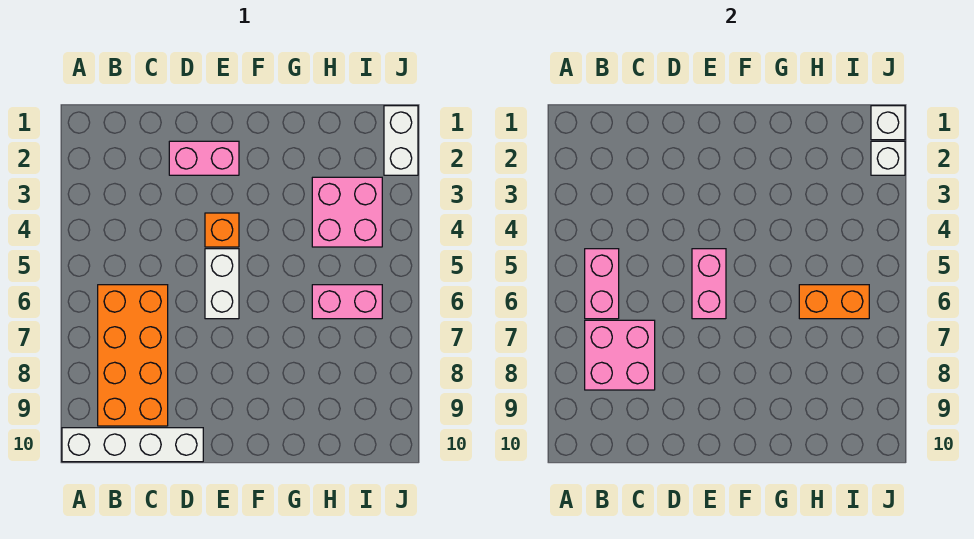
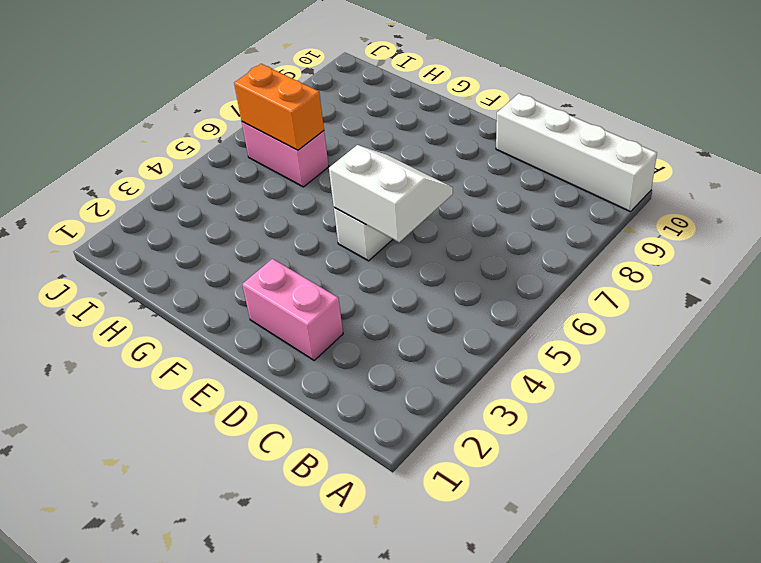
white slope D5:E6 level 2 top 5 -> pink brick E5:E6 level 2
none -> orange brick B6:C9 level 1
none -> orange brick E4 level 1
none -> pink brick H3:I4 level 1

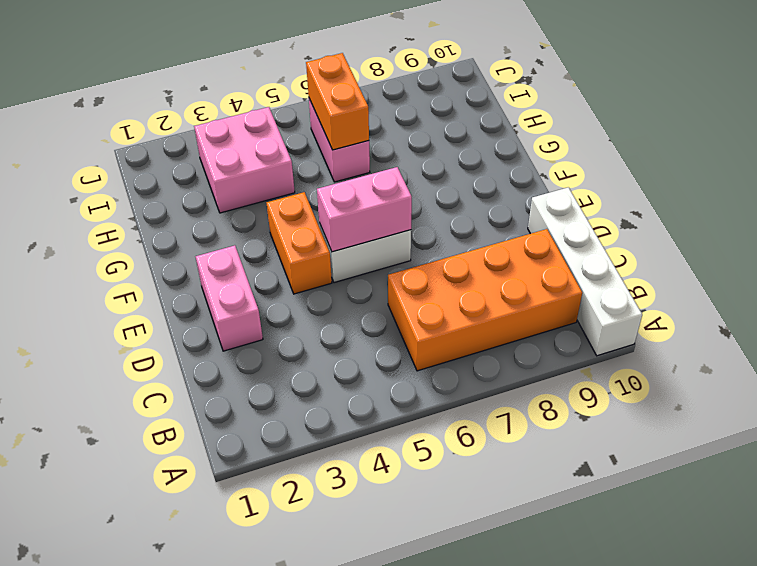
orange brick E4:F4 level 1 -> orange brick E4 level 1
none -> white brick J1:J2 level 1
none -> pink brick B5:B6 level 2
none -> pink brick B7:C8 level 2

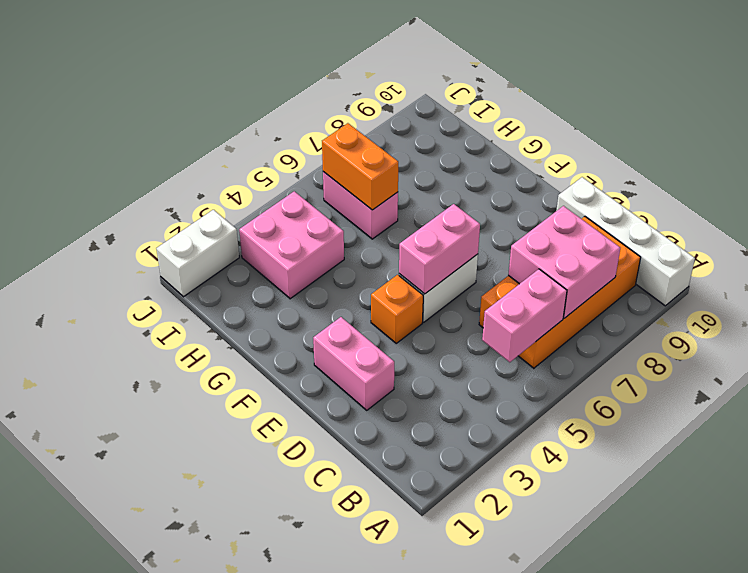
none -> white brick J1 level 2
none -> white brick J2 level 2

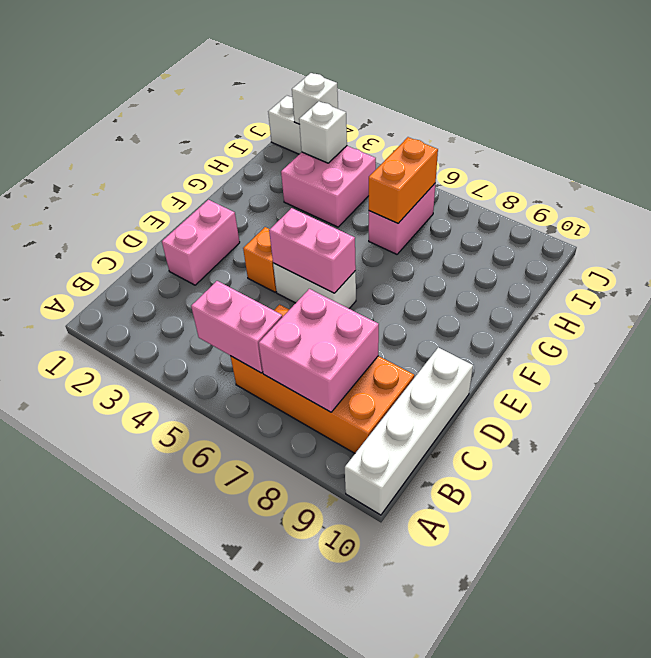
white brick I3 level 2 -> white brick J1 level 2

